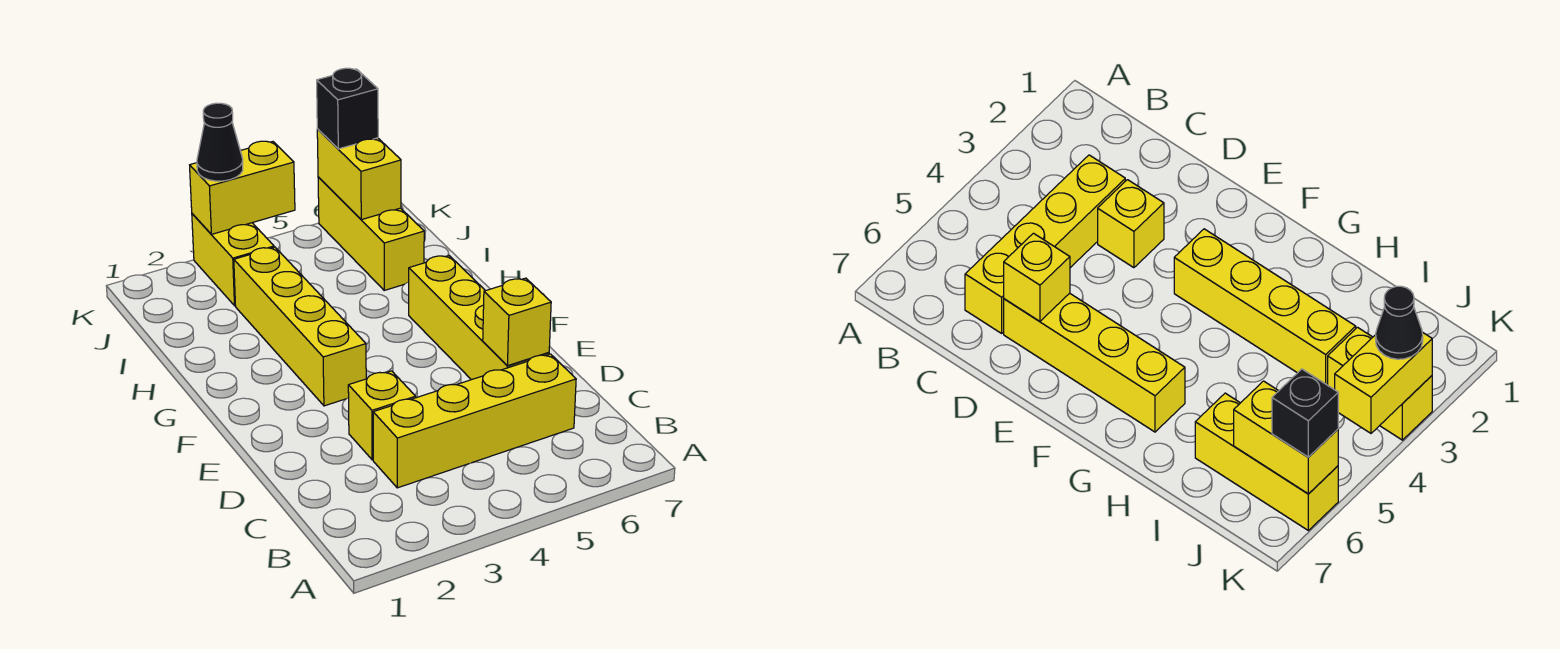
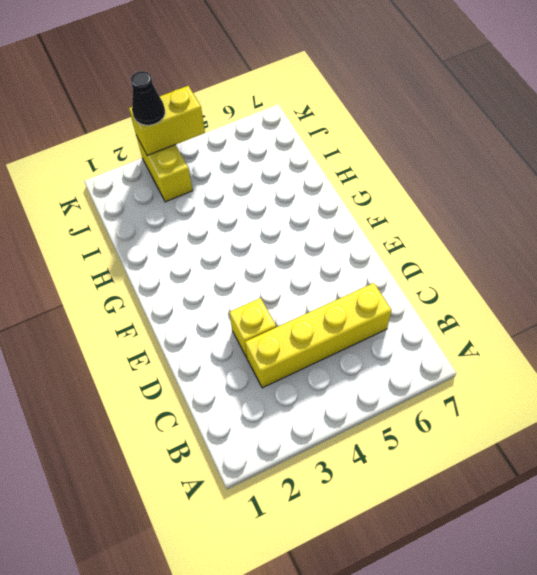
none -> yellow brick D6:G6 level 1
none -> yellow brick F3:I3 level 1

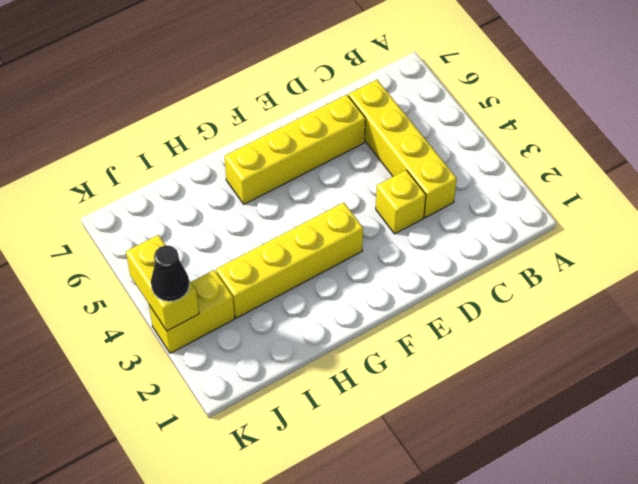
none -> yellow brick I6:K6 level 1
none -> yellow brick D6 level 2

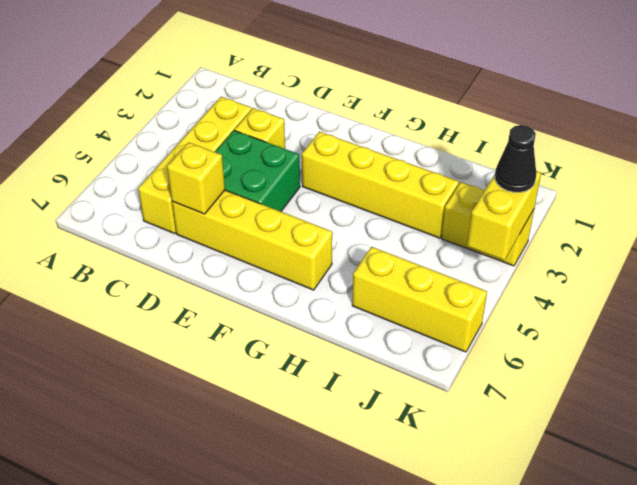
green brick D4:E5 level 1 -> none
none -> yellow brick J6:K6 level 2
none -> black brick K6 level 3

